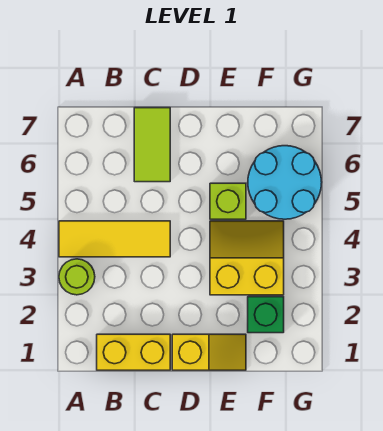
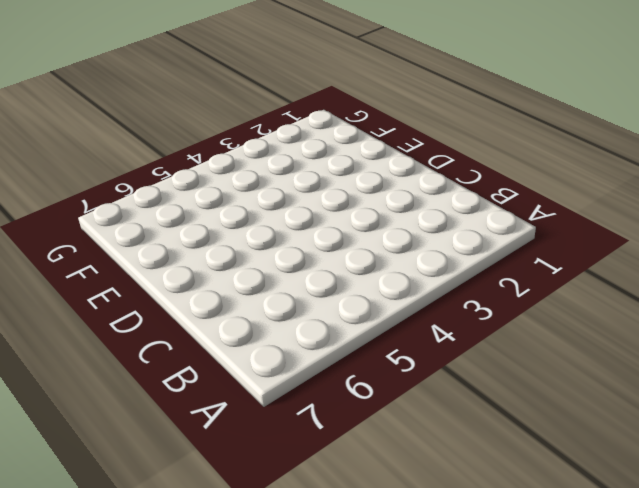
none -> lime round brick A3 level 1
none -> yellow tile A4:C4 level 1

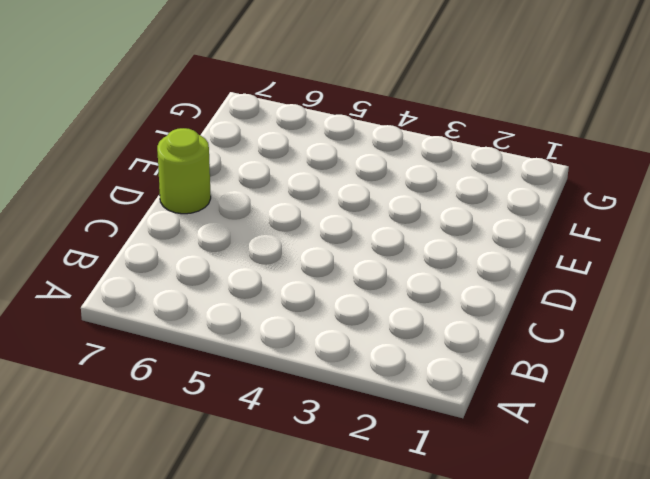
lime round brick D7 level 1 -> lime round brick A3 level 1
none -> yellow tile A4:C4 level 1
none -> yellow brick B1:C1 level 1

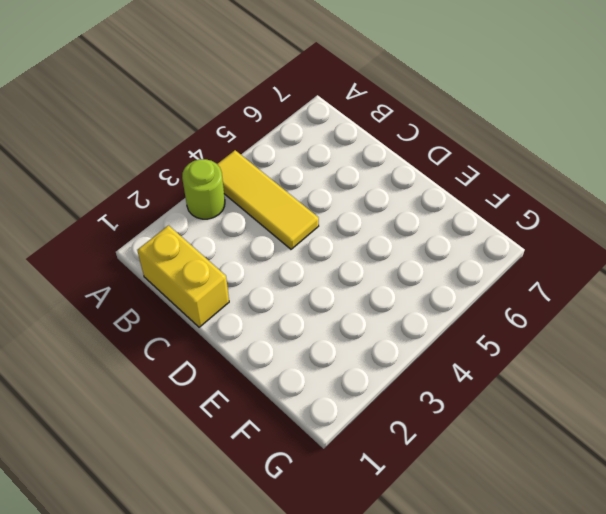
none -> lime tile C6:C7 level 1
none -> yellow slope D1:E1 level 1 top D

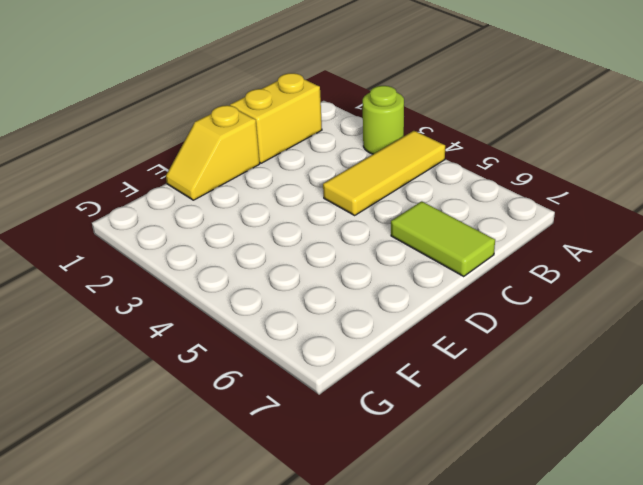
none -> yellow slope E3:F4 level 1 top 3
none -> lime brick E5 level 1

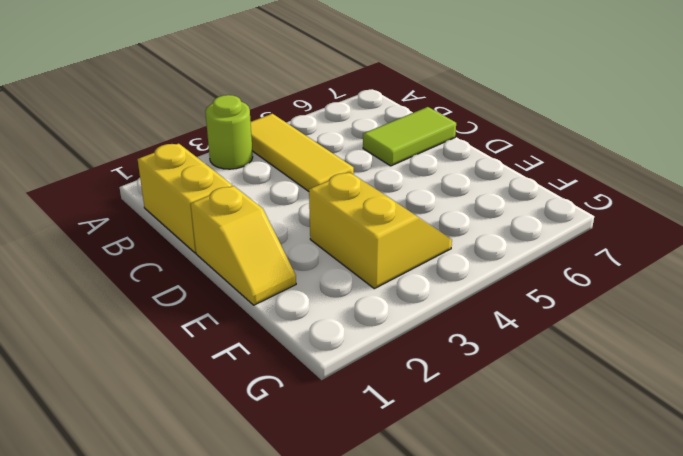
none -> lime brick E5 level 1
none -> green brick F2 level 1

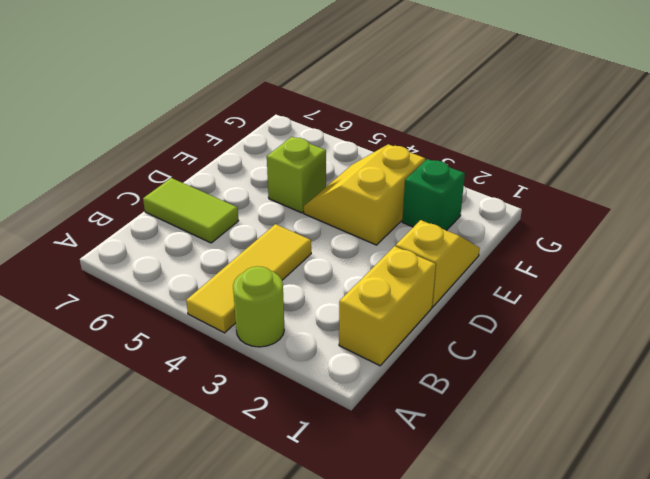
none -> cyan round brick F5:G6 level 1

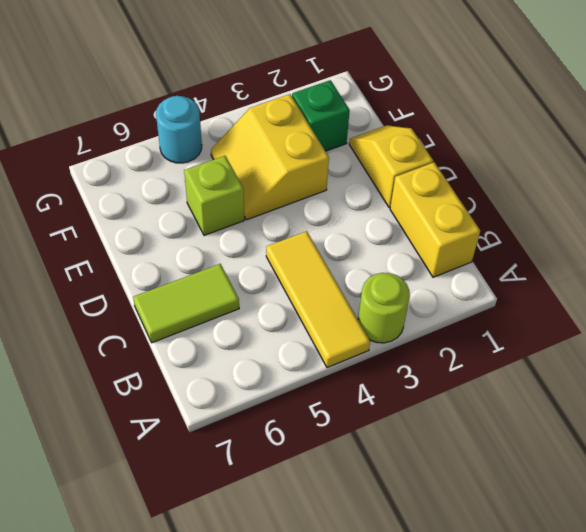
cyan round brick G5 level 1 -> cyan round brick F5:G6 level 1

